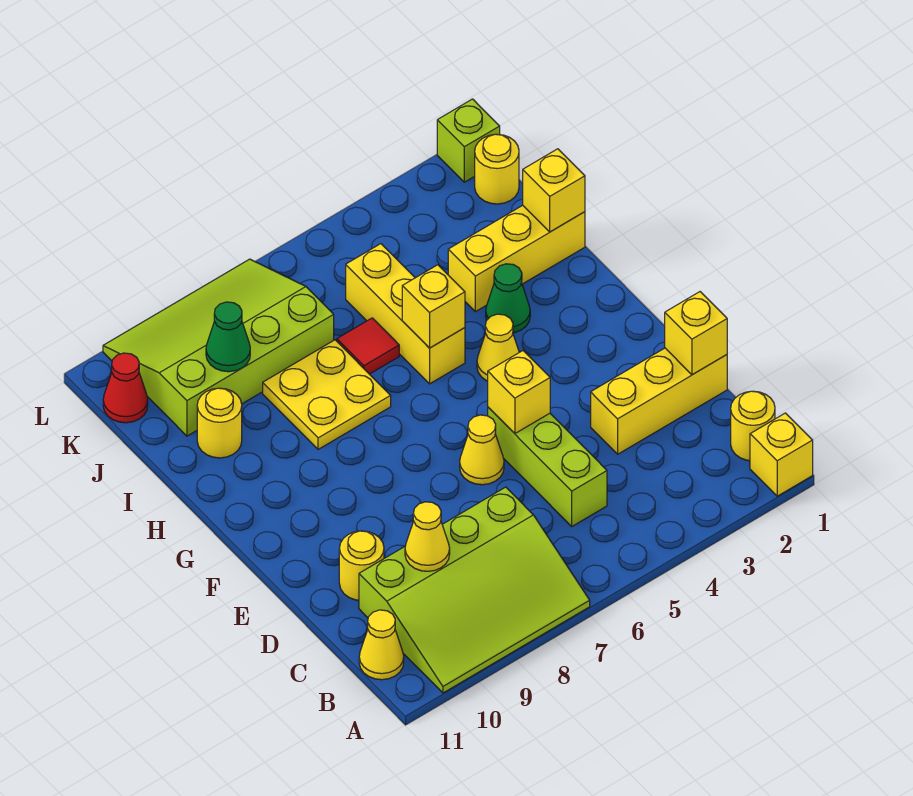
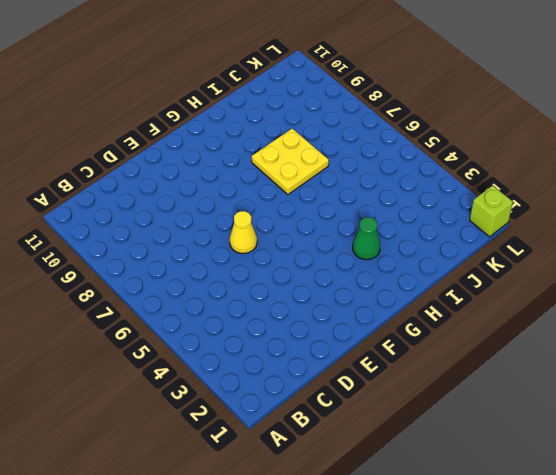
none -> yellow brick A1 level 1
none -> lime slope A7:C10 level 1 top C
none -> yellow round brick B1 level 1

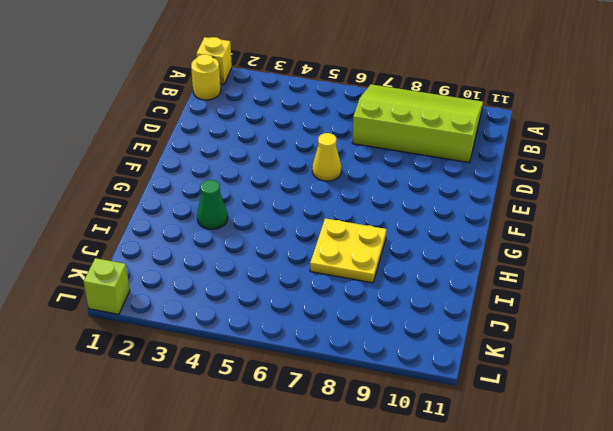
none -> yellow cone B11 level 1
none -> lime brick C5:E5 level 1
none -> yellow brick D1:D3 level 1

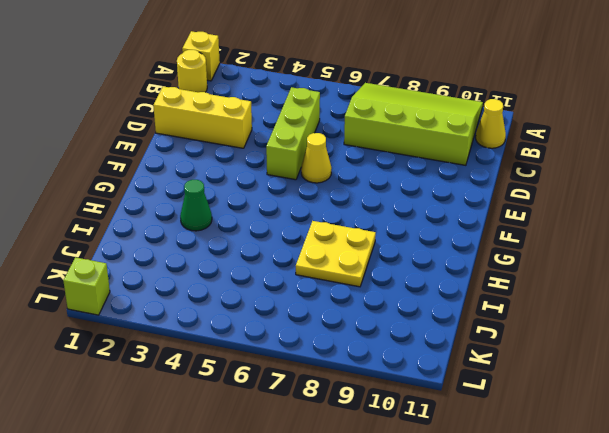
none -> yellow round brick D10 level 1
none -> yellow cone G4 level 1
none -> yellow brick H5:J5 level 1

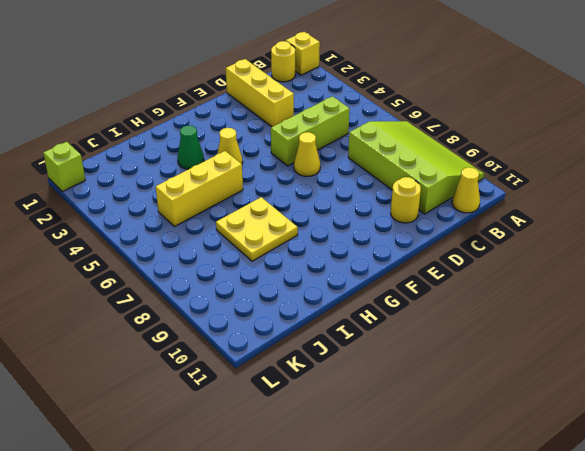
none -> yellow brick I1:I3 level 1
none -> red tile I6 level 1
none -> yellow round brick I10 level 1

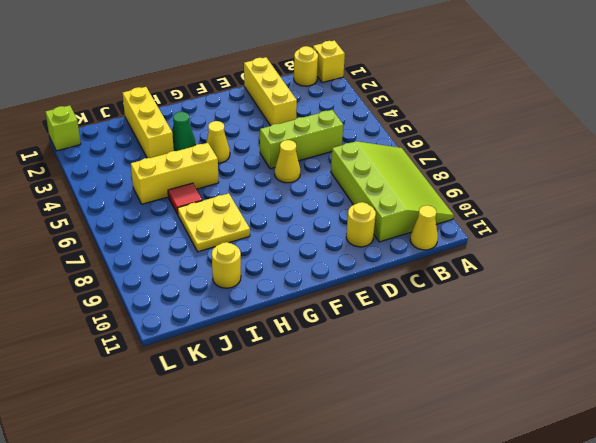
none -> lime slope J7:L10 level 1 top J
none -> yellow round brick K1 level 1
none -> red cone K11 level 1

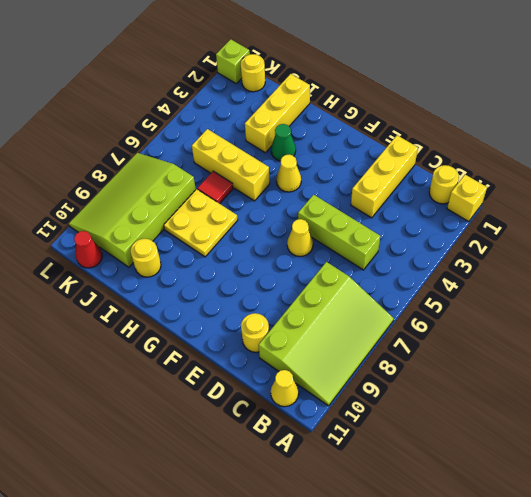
none -> yellow cone C9 level 2
none -> yellow brick D1 level 2
none -> yellow brick E5 level 2

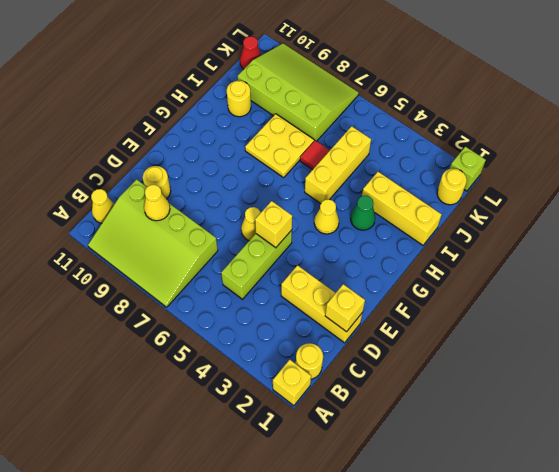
none -> yellow brick H5 level 2
none -> yellow brick I1 level 2
none -> green cone J9 level 2

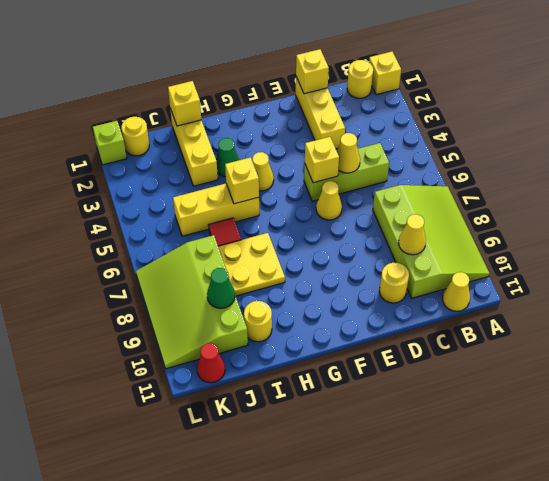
yellow cone D5 level 2 -> none

